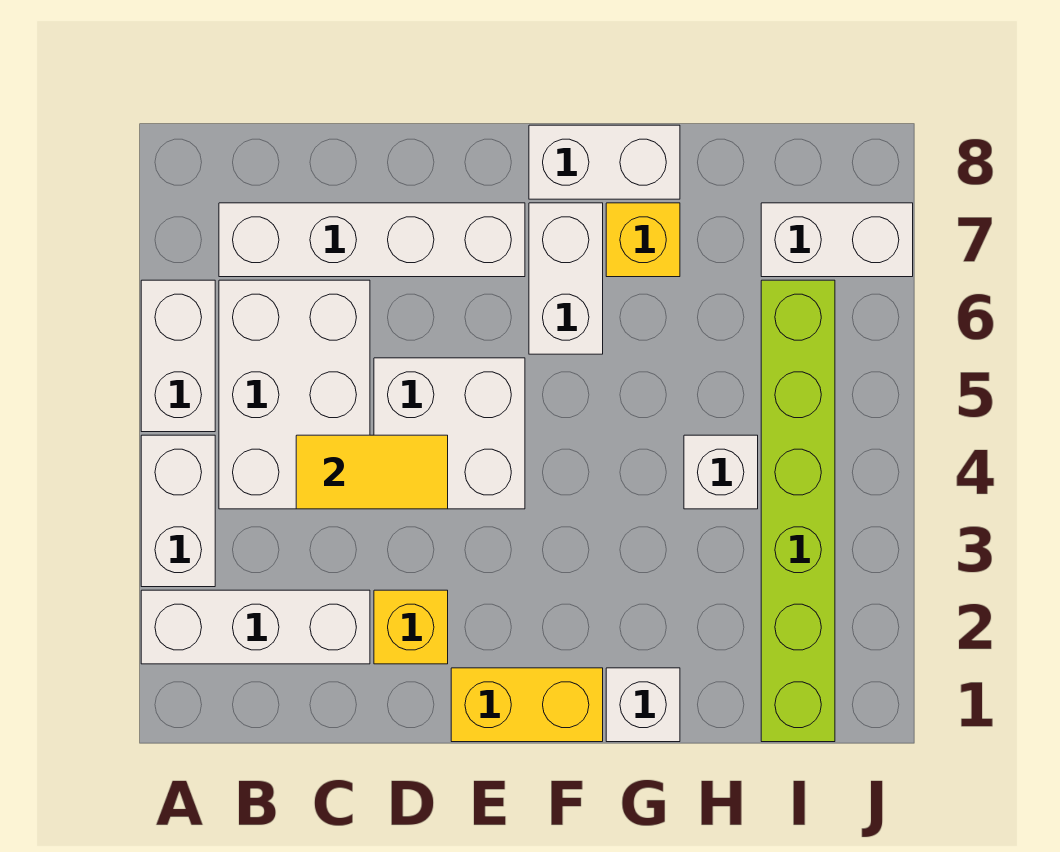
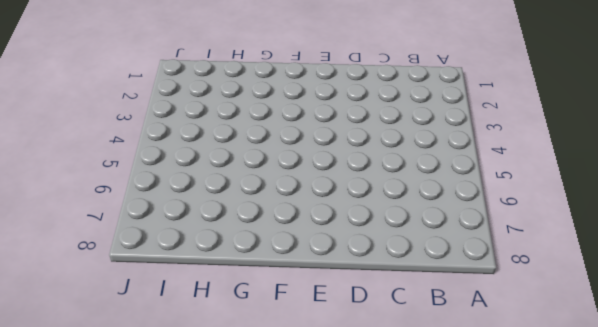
none -> white brick A2:C2 level 1
none -> white brick A3:A4 level 1
none -> white brick A5:A6 level 1

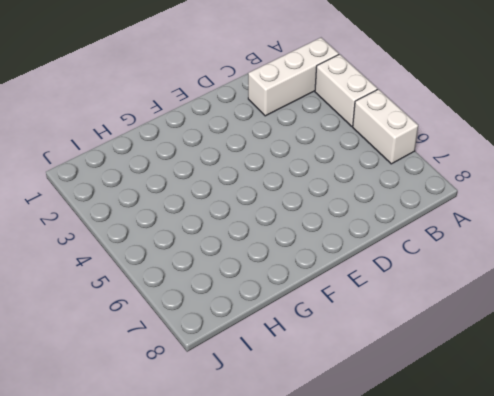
none -> white brick B4:C6 level 1
none -> white brick B7:E7 level 1
none -> yellow brick D2 level 1

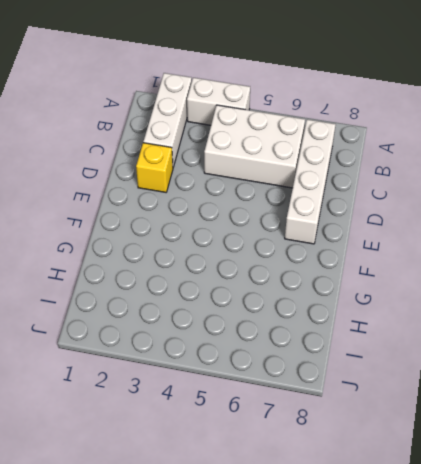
none -> white brick A5:A6 level 1
none -> white brick D4:E5 level 1
none -> yellow brick E1:F1 level 1

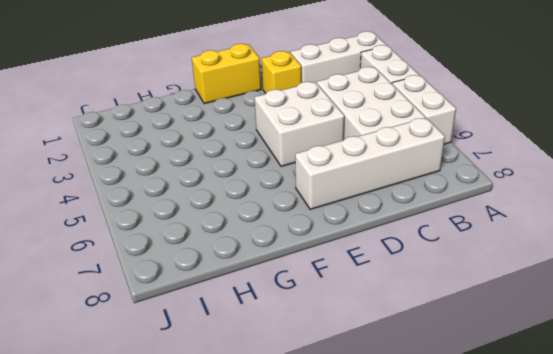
none -> white brick F6:F7 level 1
none -> white brick F8:G8 level 1
none -> white brick G1 level 1

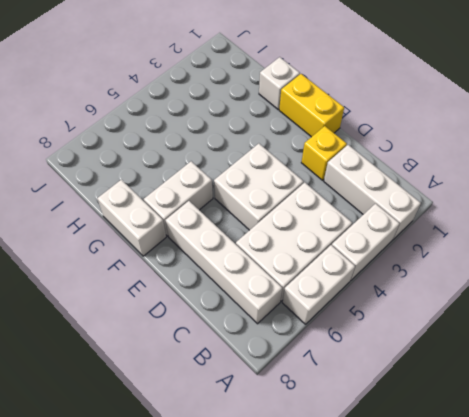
none -> yellow brick G7 level 1
none -> white brick H4 level 1
none -> lime brick I1:I6 level 1

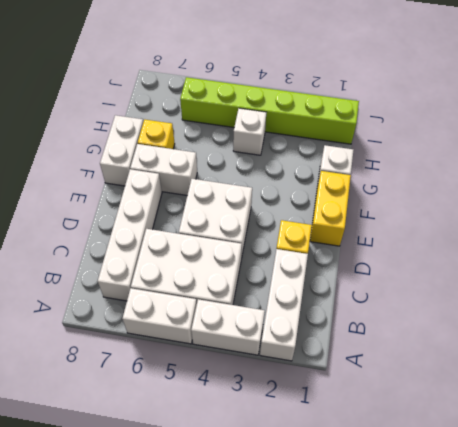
none -> white brick I7:J7 level 1
none -> yellow tile C4:D4 level 2

